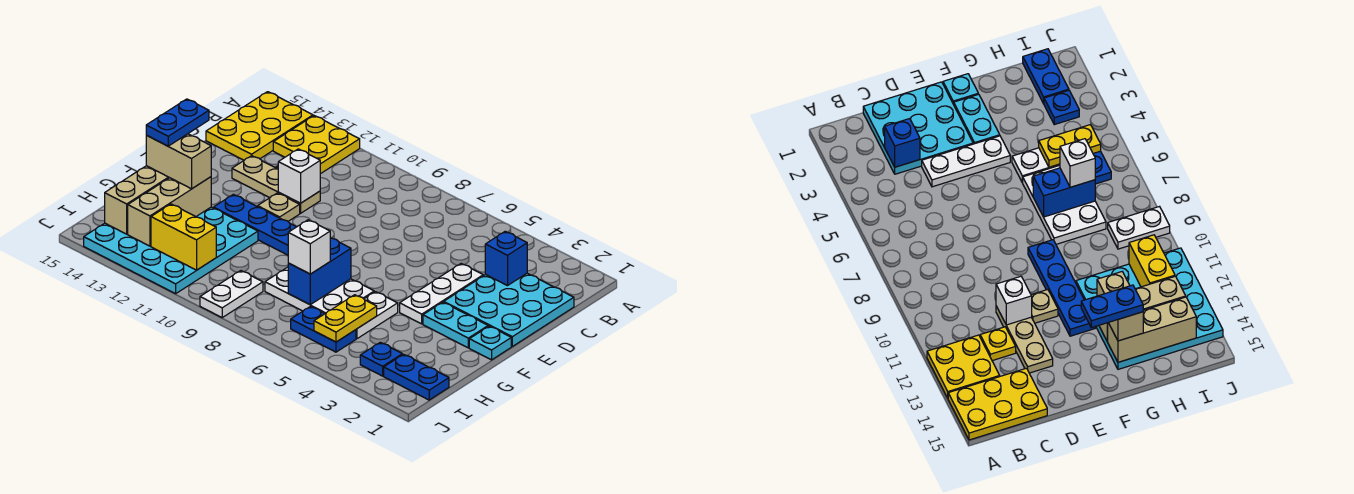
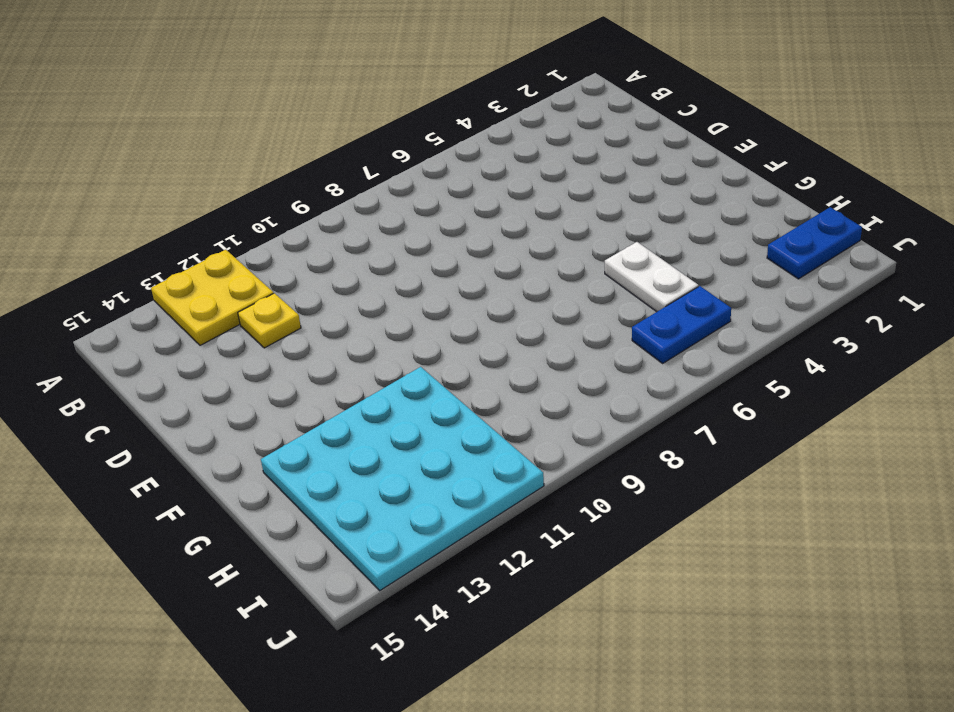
none -> yellow plate A14:C15 level 1
none -> cyan plate C1:E3 level 1
none -> white plate D4:F4 level 1

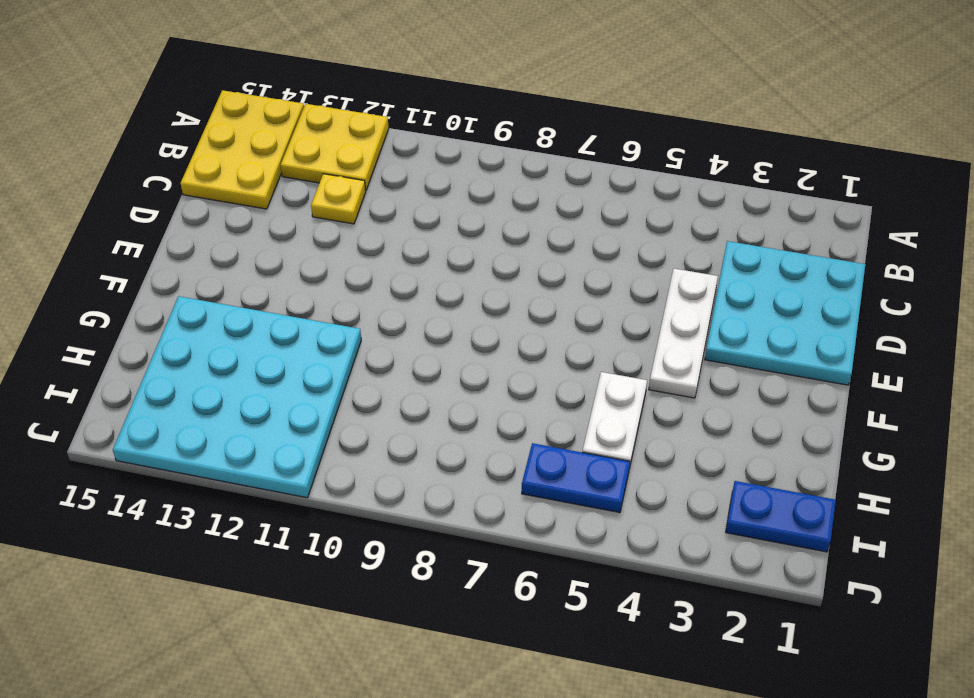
none -> tan plate D11:D13 level 1
none -> tan plate E11 level 1
none -> cyan plate F1 level 1

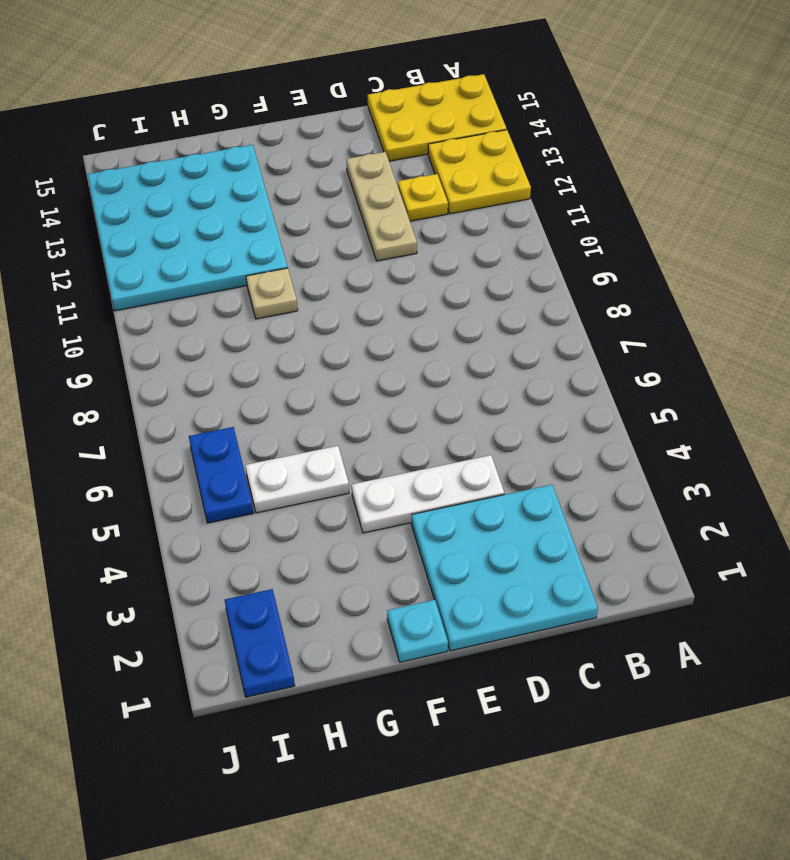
tan plate G10 level 1 -> tan plate E11 level 1
none -> cyan plate F2:F3 level 1
none -> blue plate F9:F12 level 1
none -> white plate G6:H8 level 1

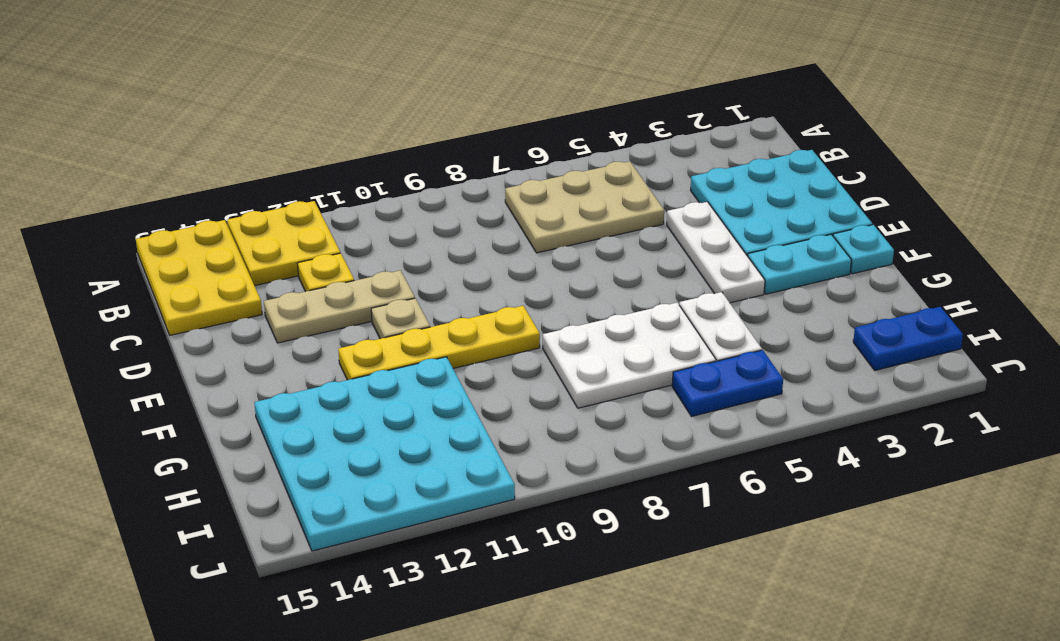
tan plate B5:C7 level 1 -> none
yellow plate F9:F12 level 1 -> blue plate F9:F12 level 1
none -> blue plate I3 level 1
none -> white plate I9:J9 level 1
none -> blue brick C3 level 2

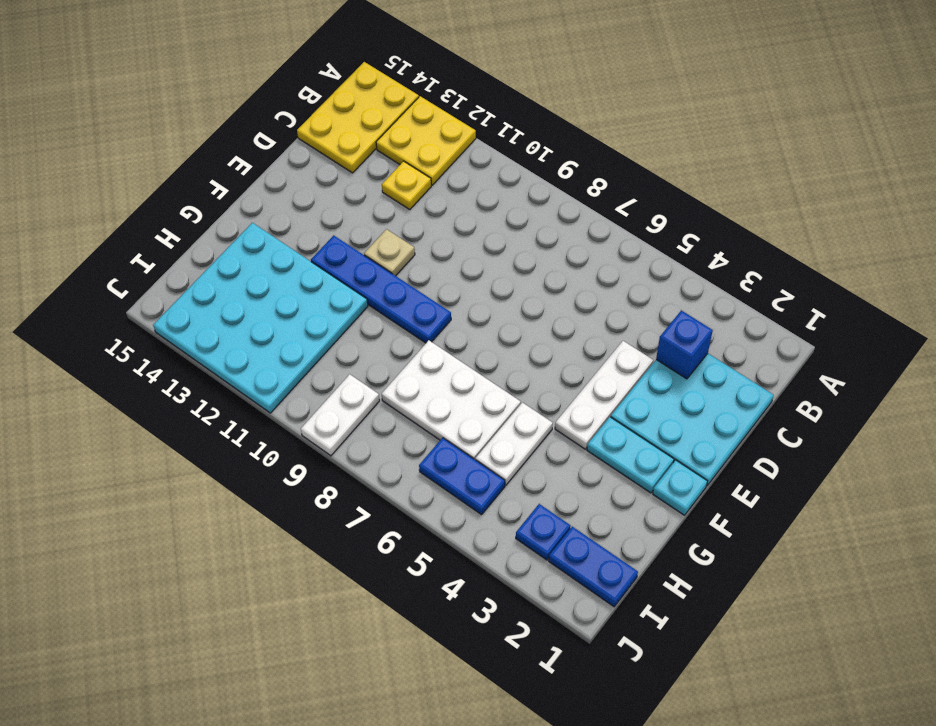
none -> tan plate D11:D13 level 1
none -> white brick D11 level 2
none -> blue brick G7:H7 level 2

